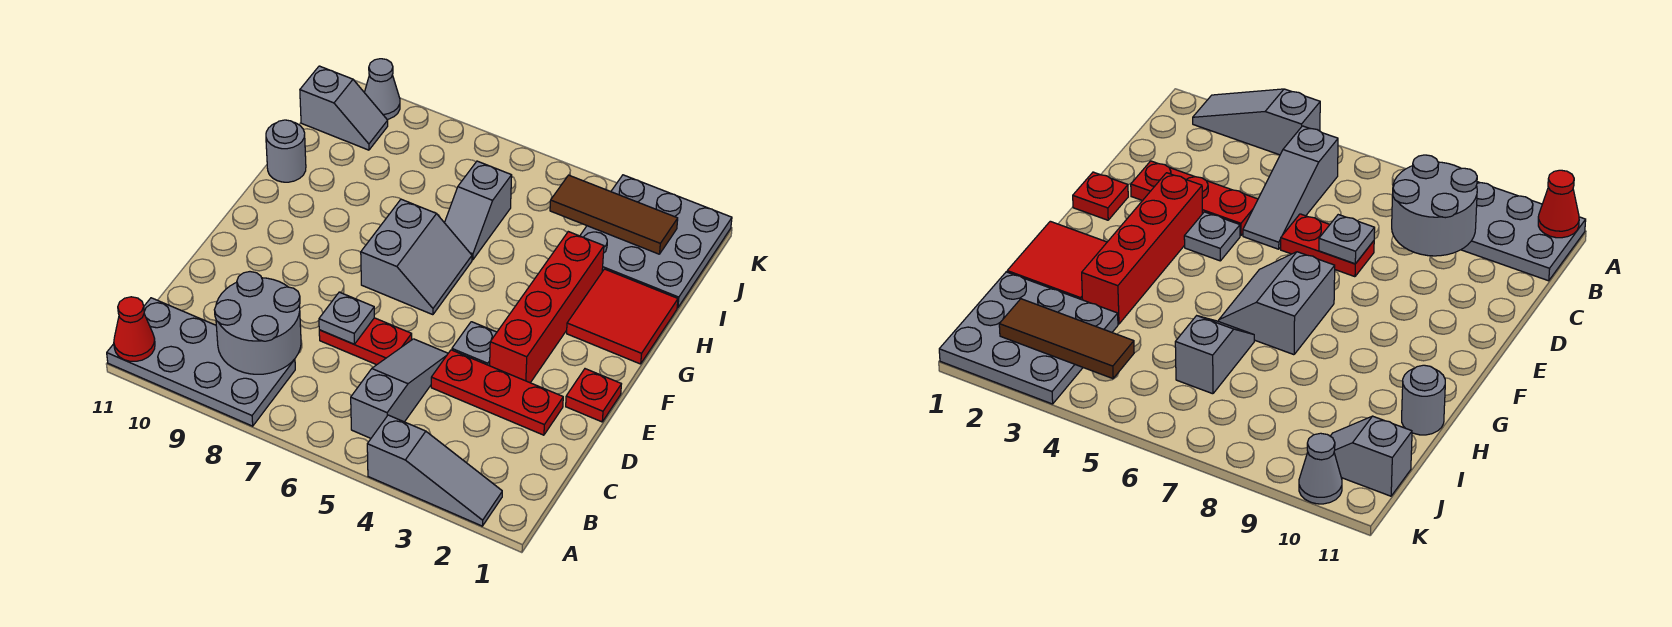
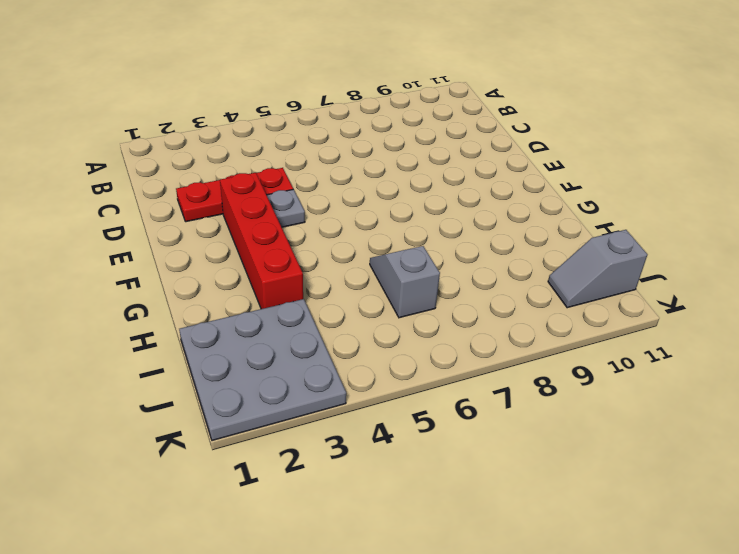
none -> grey slope A2:A4 level 1 top 4
none -> grey plate A8:B11 level 1
none -> grey slope B5:D5 level 1 top B

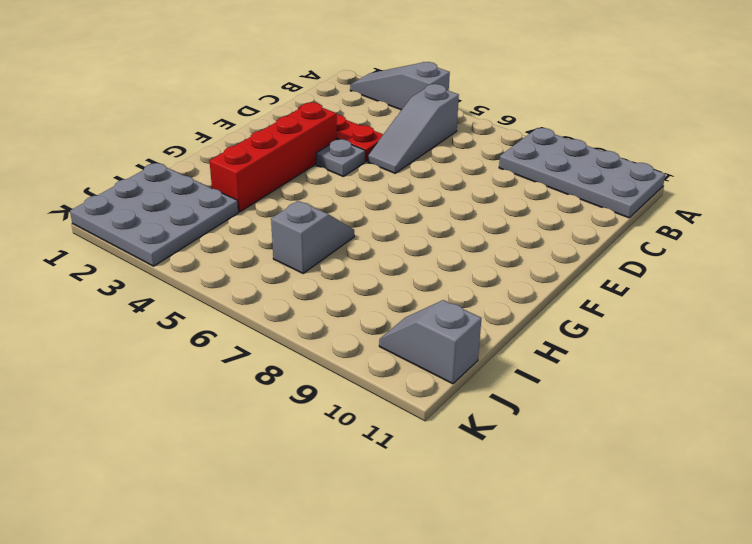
none -> red plate D6:D7 level 1
none -> red plate E1 level 1
none -> grey slope F6:G7 level 1 top 7

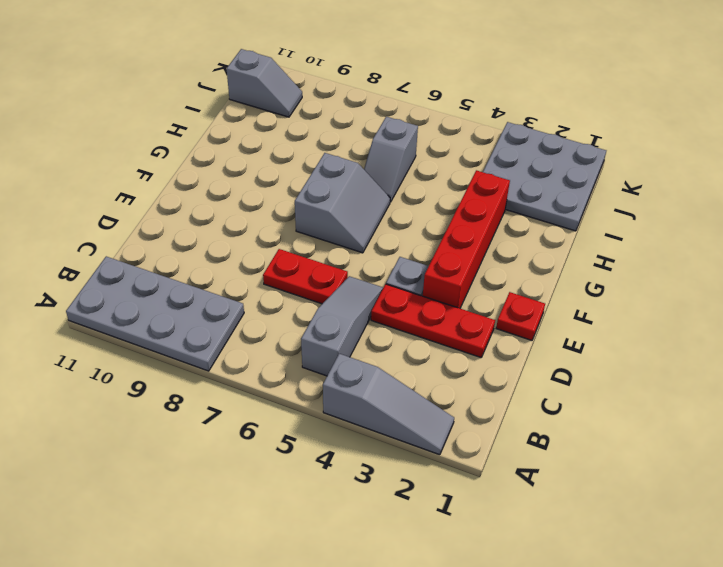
none -> red tile G1:H2 level 1
none -> grey round brick H11 level 1
none -> grey cone K10 level 1

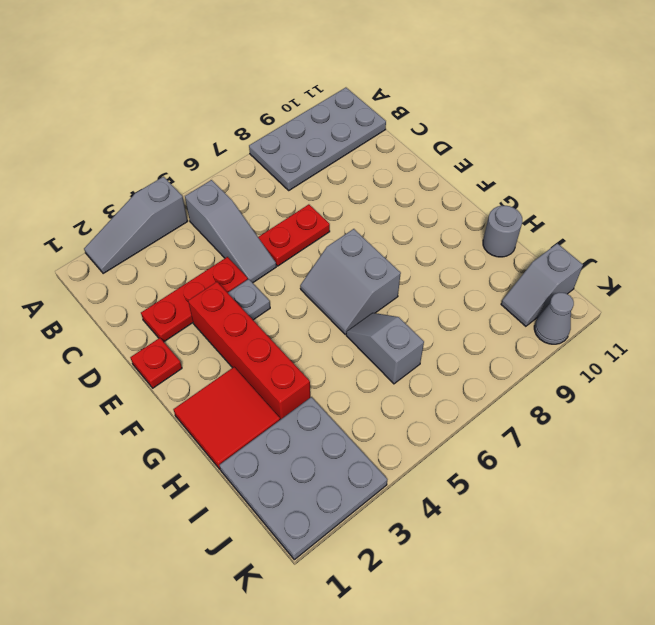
none -> red cone A11 level 2
none -> grey round brick B8:C9 level 2
none -> grey plate D7 level 2

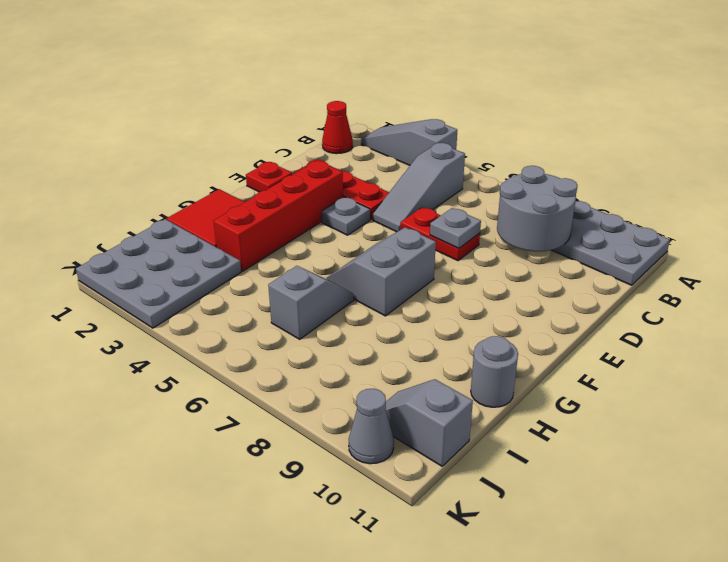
red cone B1 level 1 -> red cone A11 level 2
none -> brown tile J2:J4 level 2

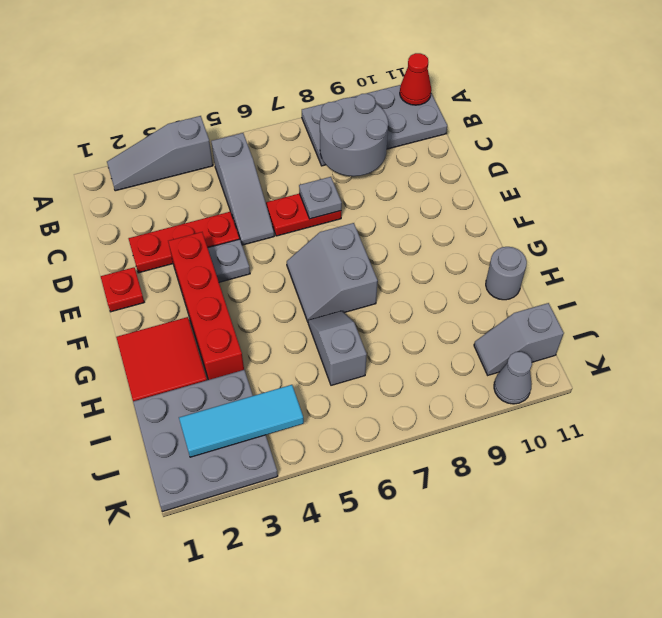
cyan tile J2:J4 level 2 -> brown tile J2:J4 level 2

